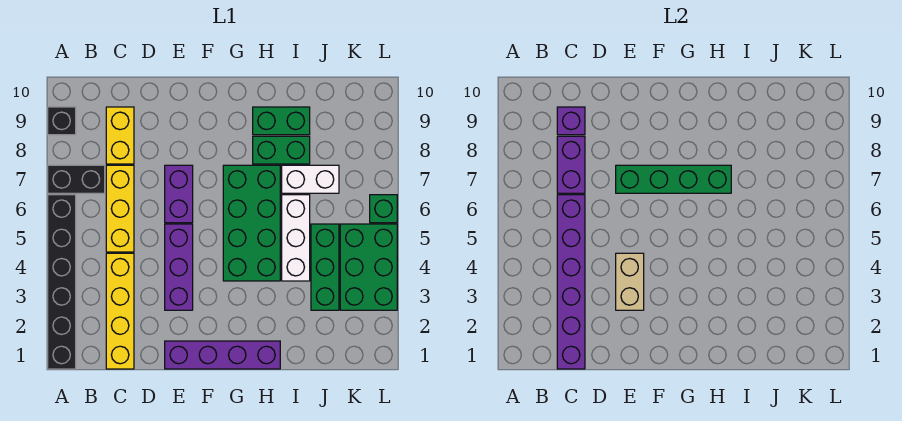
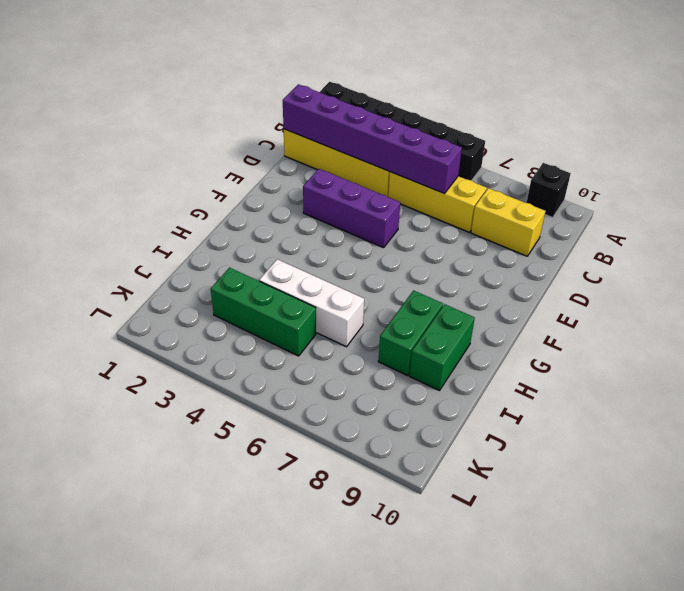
none -> black brick A7:B7 level 1
none -> purple brick E1:H1 level 1
none -> purple brick E6:E7 level 1

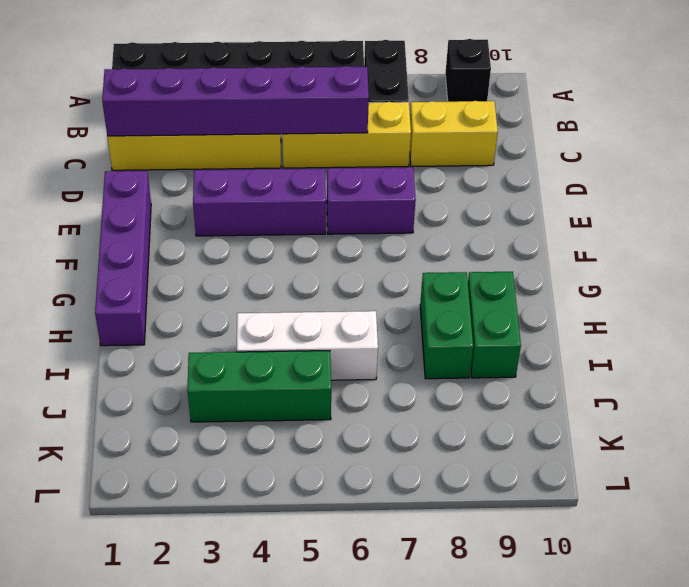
none -> green brick G4:H7 level 1
none -> white brick I7:J7 level 1
none -> green brick K3:L5 level 1

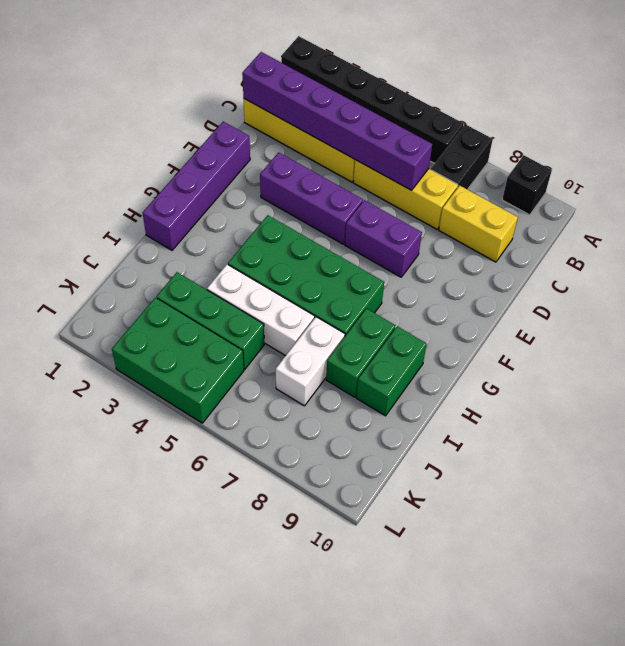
none -> green brick L6 level 1
none -> purple brick C7:C8 level 2
none -> purple brick C9 level 2

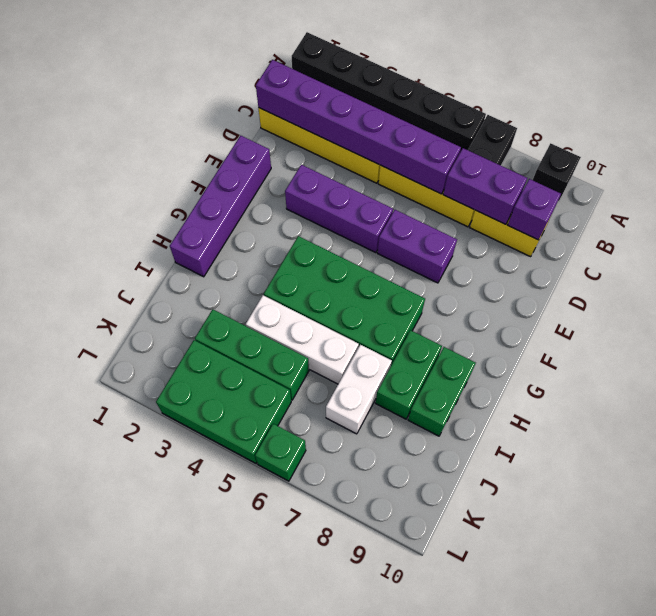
none -> tan brick E3:E4 level 2
none -> green brick E7:H7 level 2

